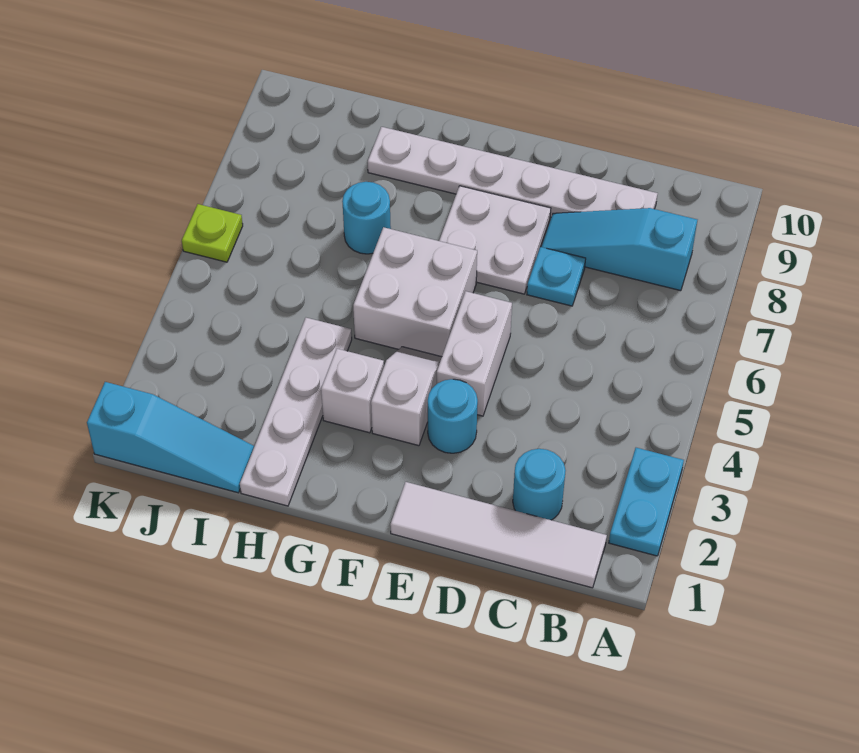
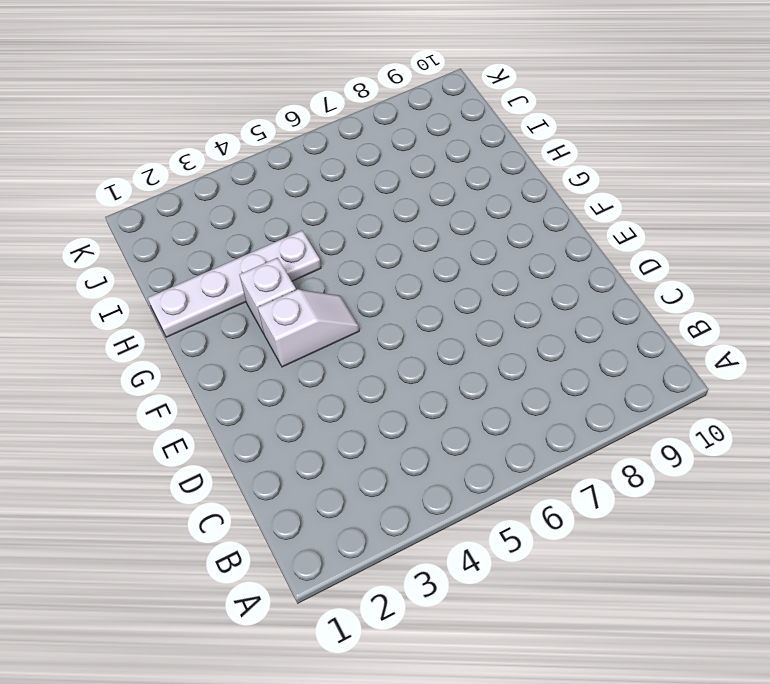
none -> cyan plate A2:A3 level 1
none -> white tile B1:E1 level 1
none -> cyan slope B8:D8 level 1 top B

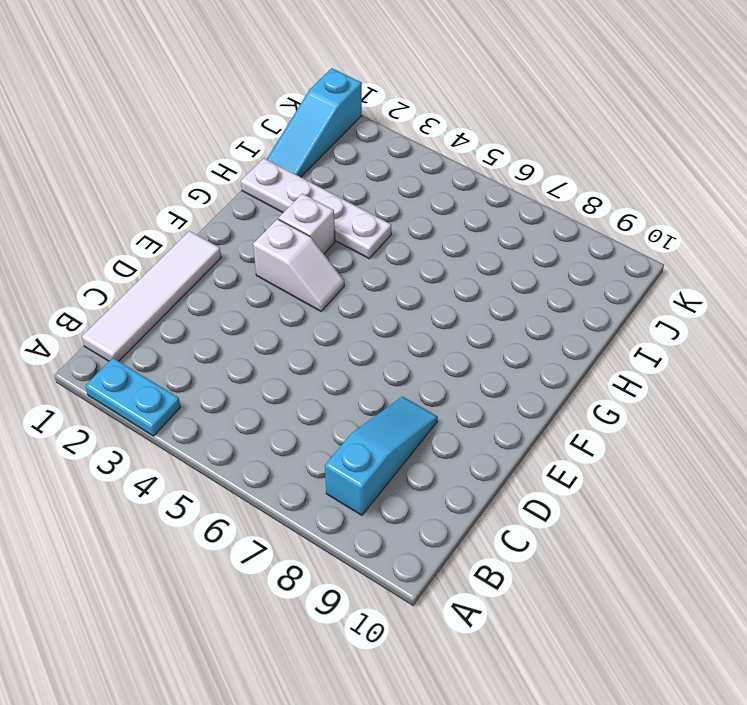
none -> cyan round brick C2 level 1
none -> white plate C9:H9 level 1
none -> cyan plate D7 level 1

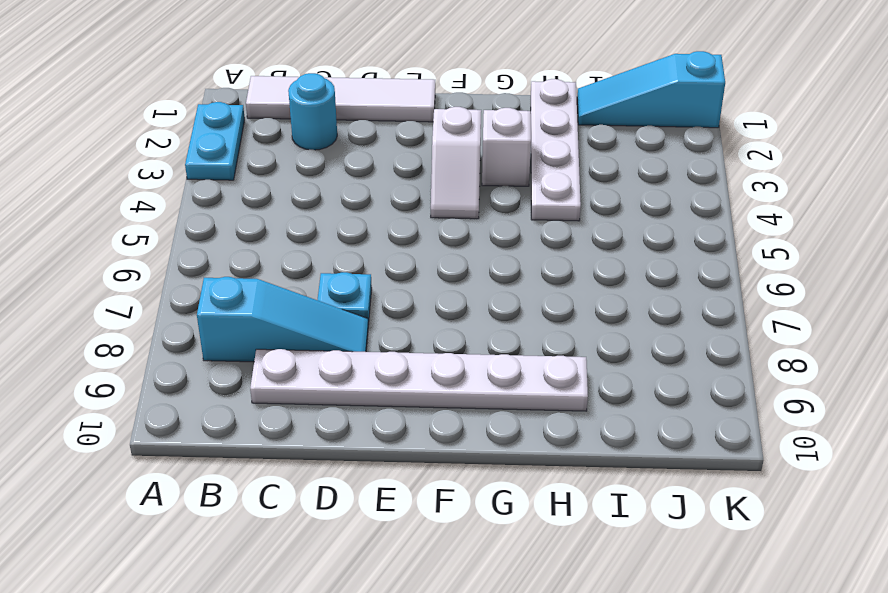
none -> cyan round brick E3 level 1
none -> white brick E4:E5 level 1
none -> white plate E7:F8 level 1

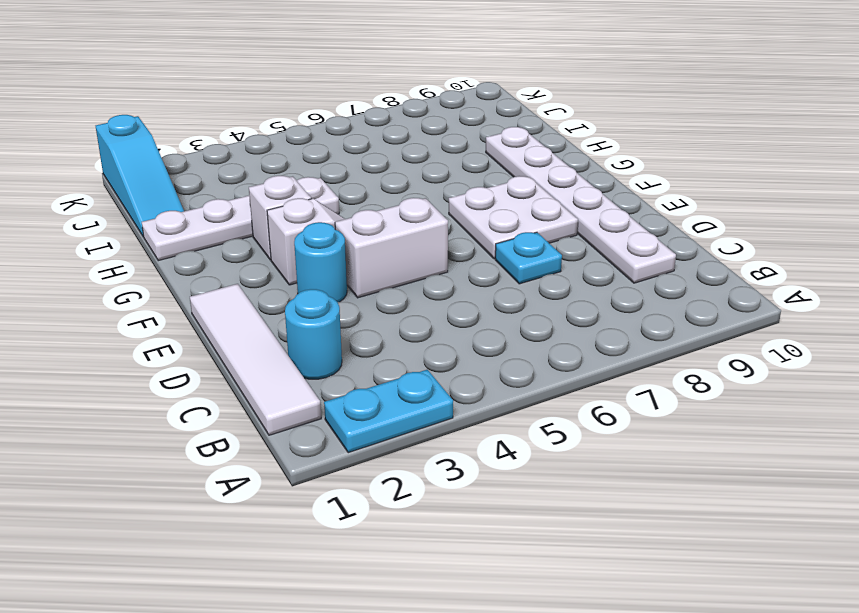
none -> cyan slope B8:D8 level 1 top B
none -> white brick F5:G6 level 1
none -> cyan round brick H7 level 1

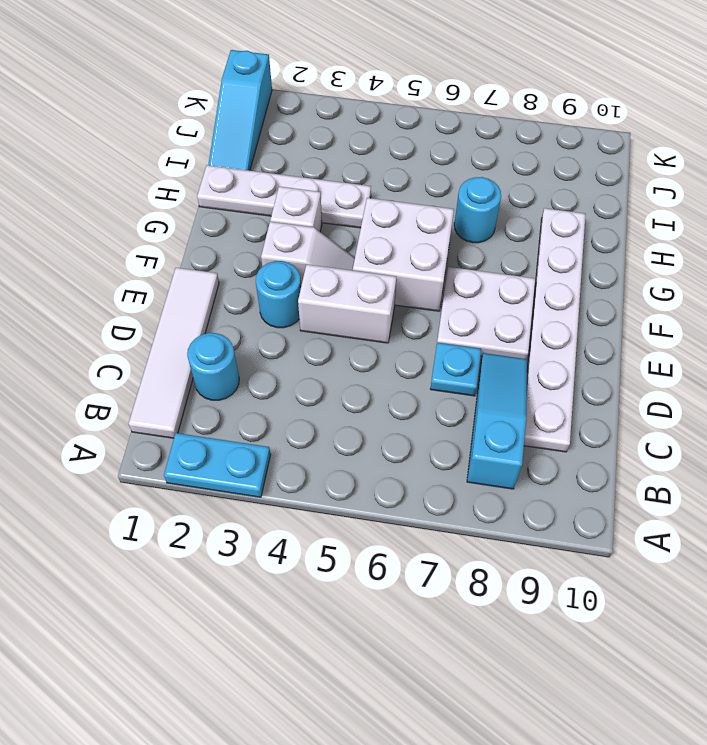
none -> lime plate K6 level 1

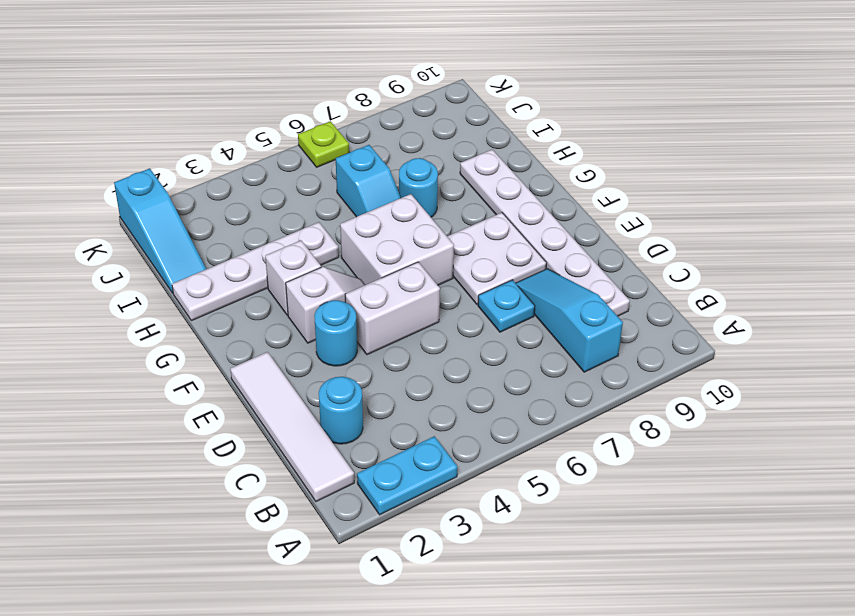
cyan slope H6:I6 level 1 top I -> none

